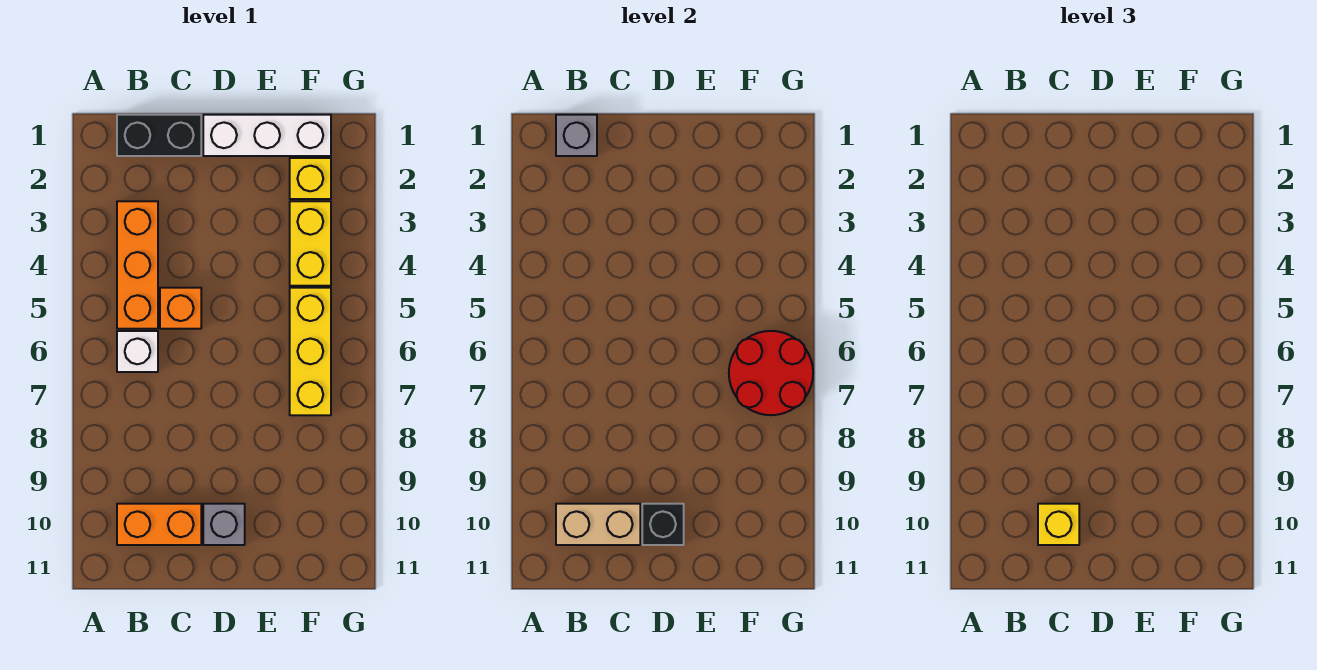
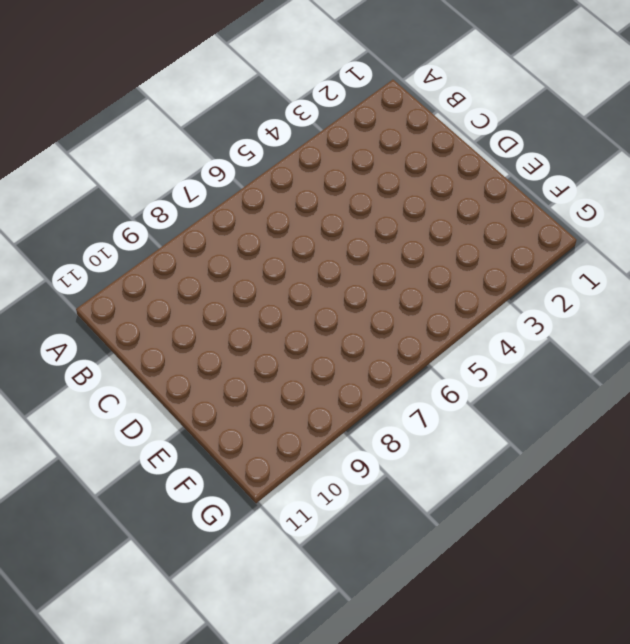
none -> black brick B1:C1 level 1
none -> orange brick B3:B5 level 1
none -> white brick B6 level 1

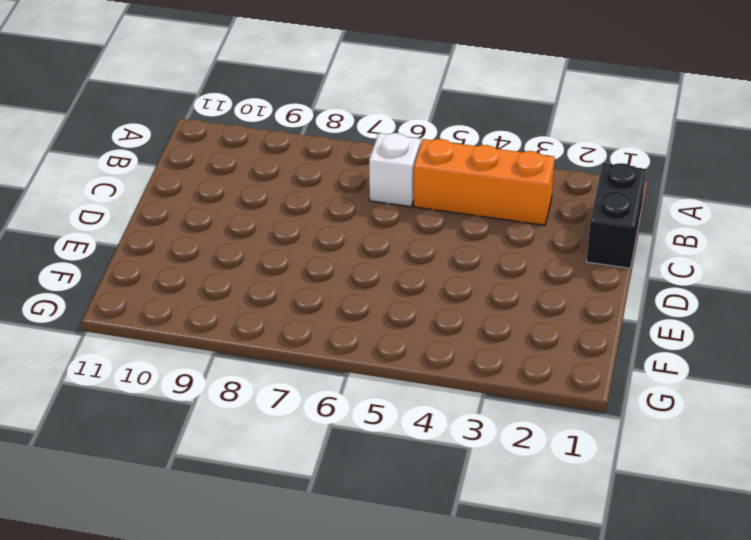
none -> orange brick B10:C10 level 1
none -> orange brick C5 level 1
none -> white brick D1:F1 level 1

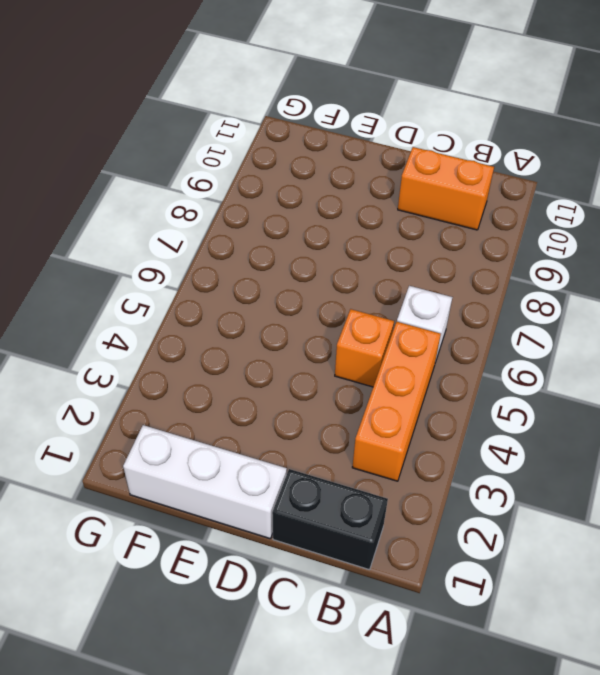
none -> grey brick D10 level 1
none -> yellow brick F2 level 1
none -> yellow brick F3:F4 level 1

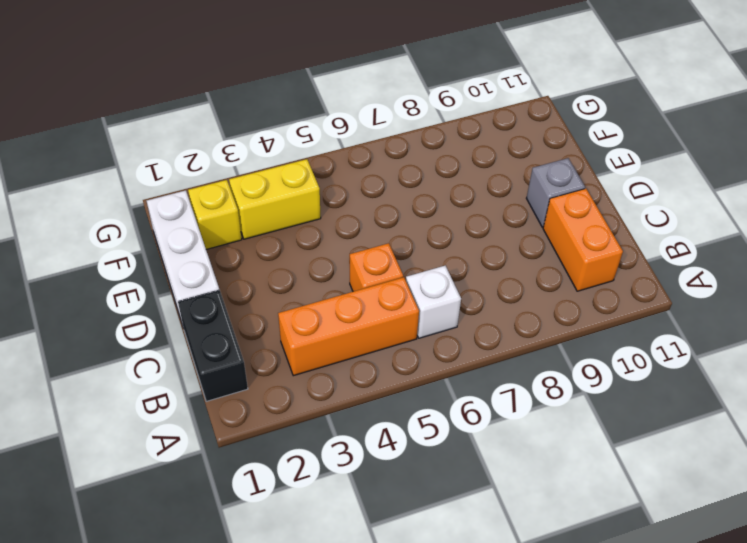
none -> yellow brick F5:F7 level 1
none -> grey brick B1 level 2
none -> tan brick B10:C10 level 2

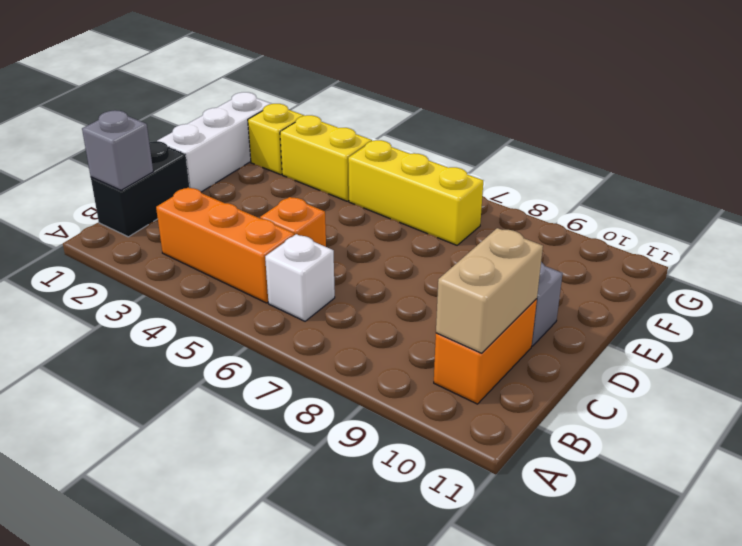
none -> black brick D10 level 2
none -> red round brick F6:G7 level 2
none -> yellow brick C10 level 3

